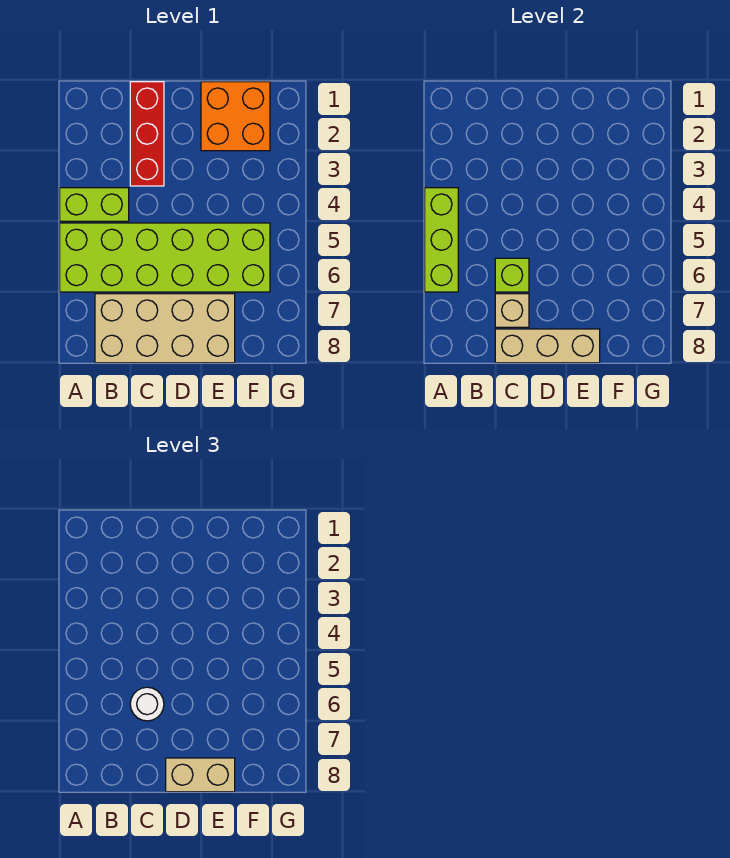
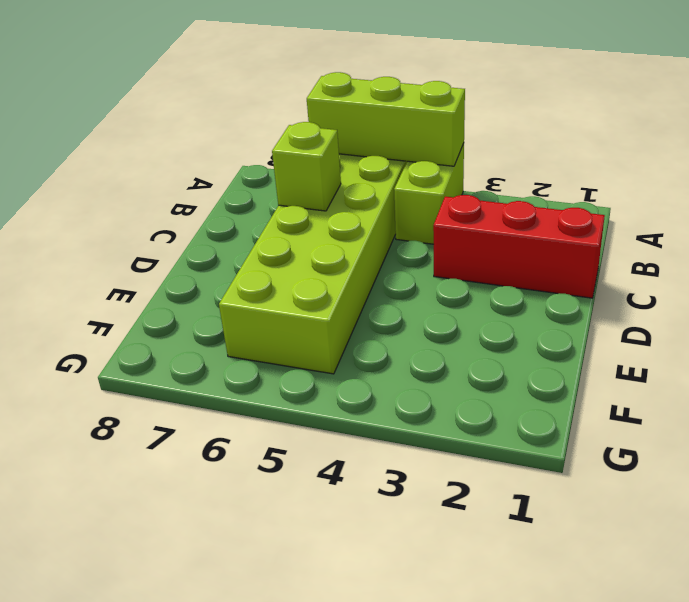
none -> tan brick B7:E8 level 1
none -> orange brick E1:F2 level 1

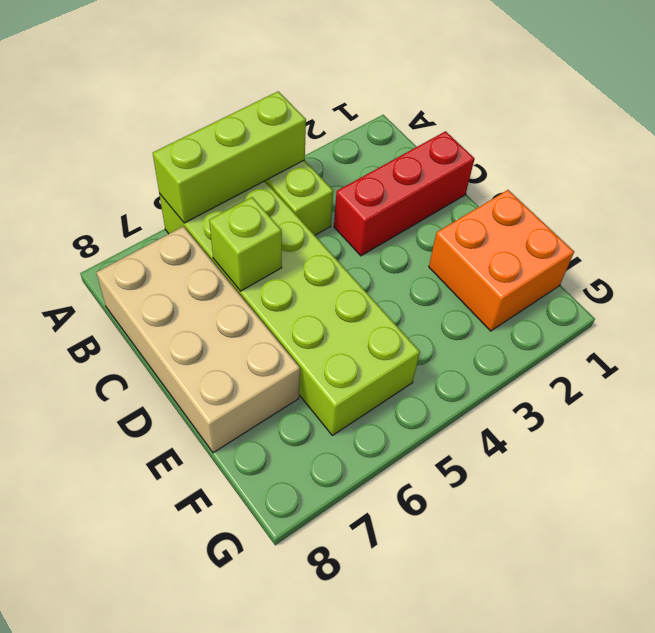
none -> tan brick C7 level 2
none -> tan brick C8:E8 level 2

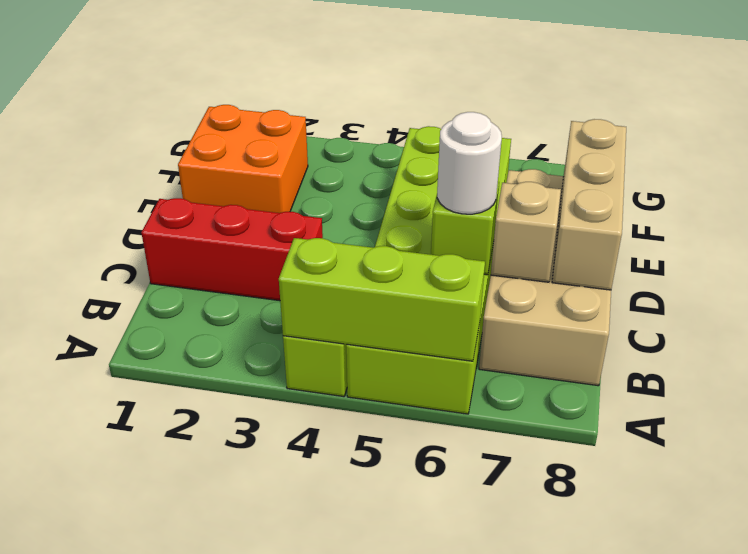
none -> tan brick D8:E8 level 3

